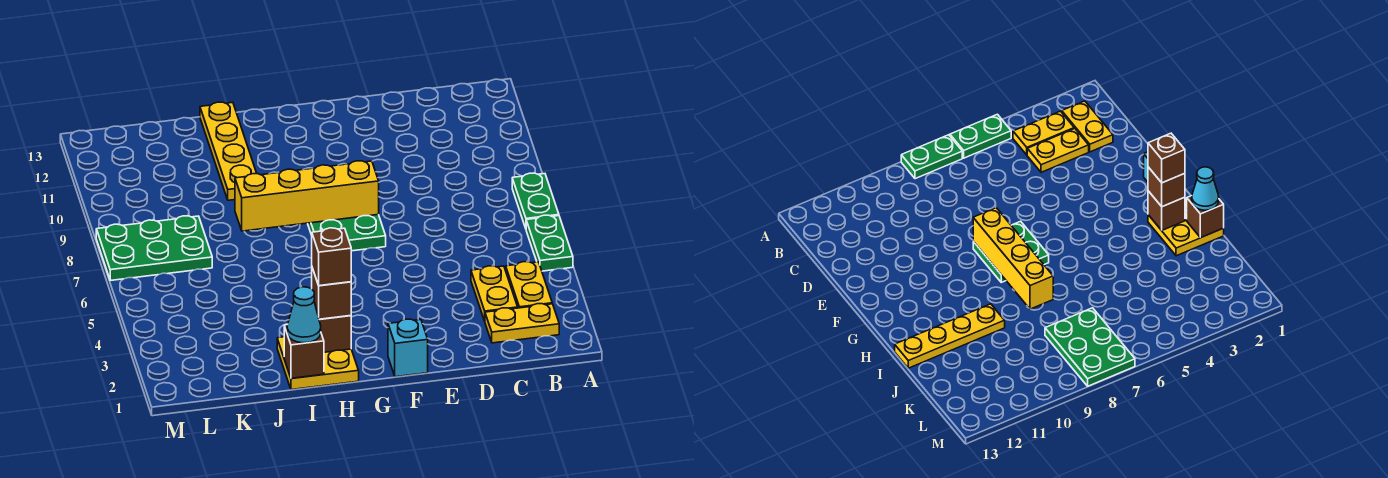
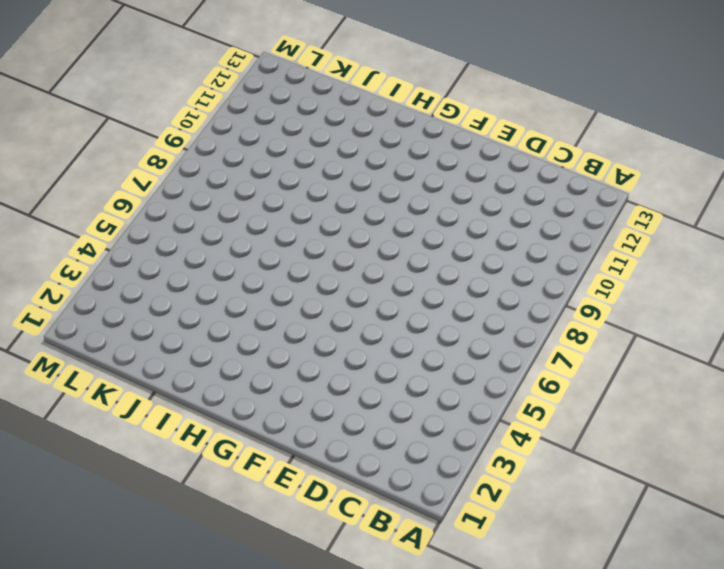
none -> green plate A5:A6 level 1
none -> green plate A7:A8 level 1
none -> yellow plate B2:C2 level 1

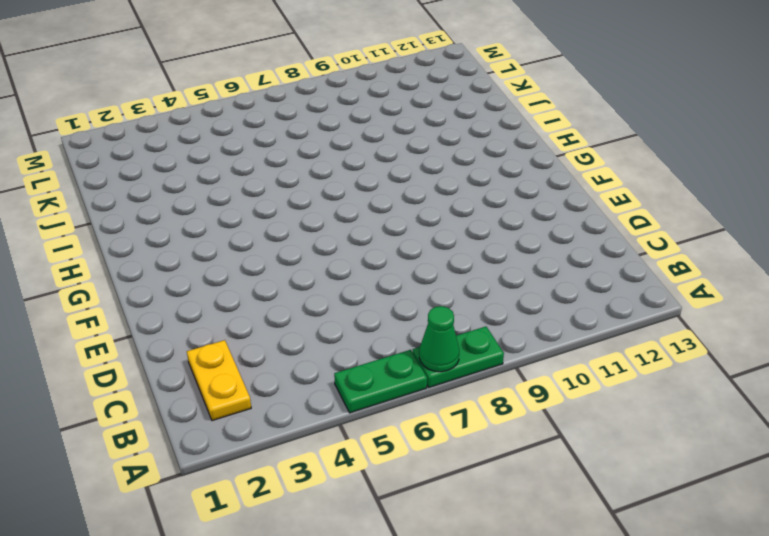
green cone A7 level 2 -> none
none -> yellow plate B3:B4 level 1
none -> yellow plate C3:C4 level 1
none -> cyan brick F1 level 1

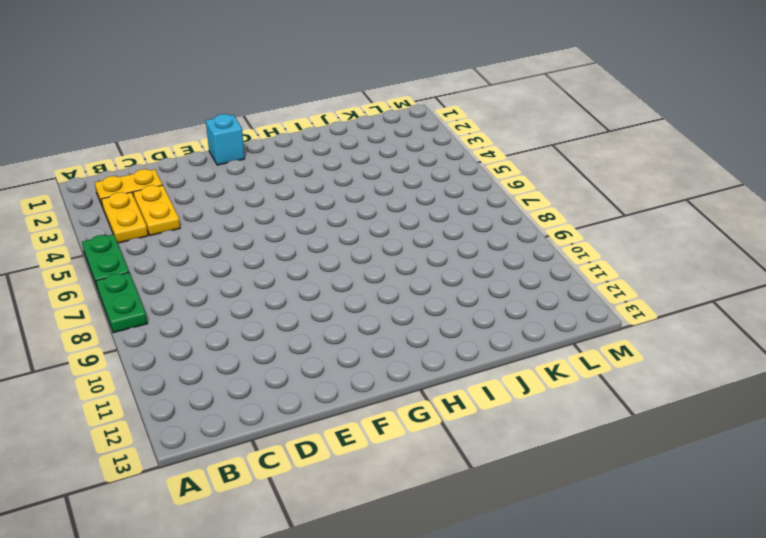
none -> green plate F7:G8 level 1
none -> yellow plate H1:I2 level 1
none -> yellow plate I10:I13 level 1

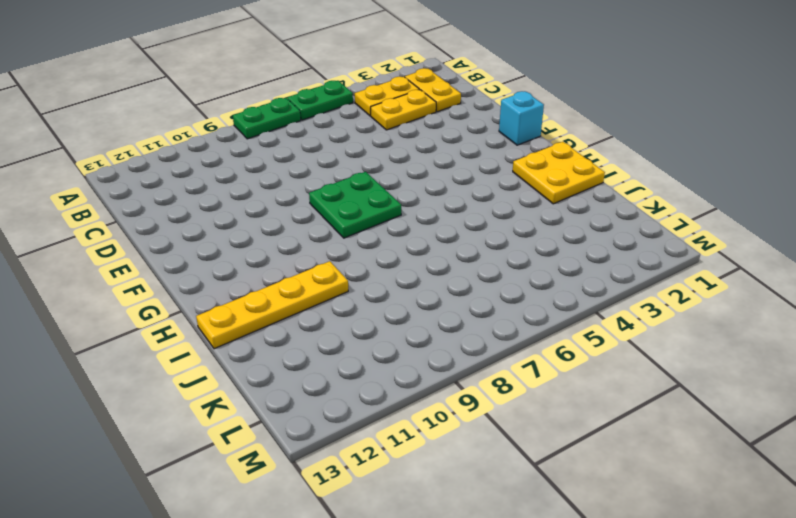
none -> green plate K7:M8 level 1
none -> yellow brick F8:I8 level 2
none -> brown brick H2 level 2

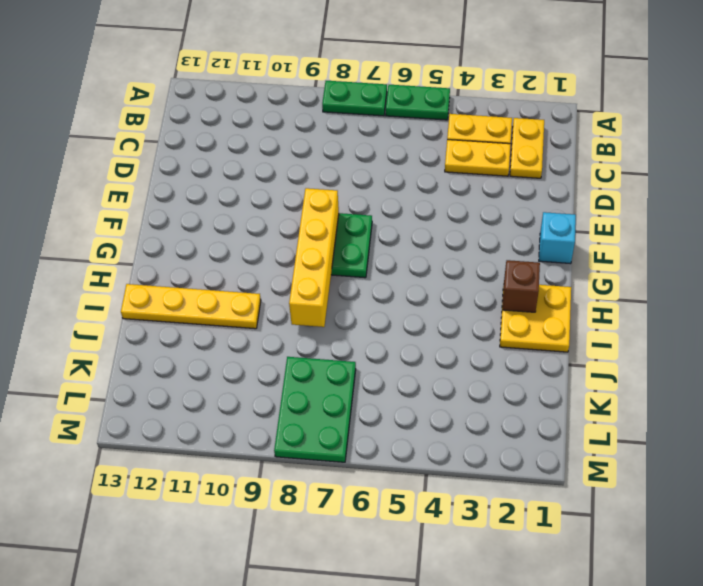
none -> brown brick I1 level 2
none -> brown brick H2 level 3
none -> cyan cone I1 level 3

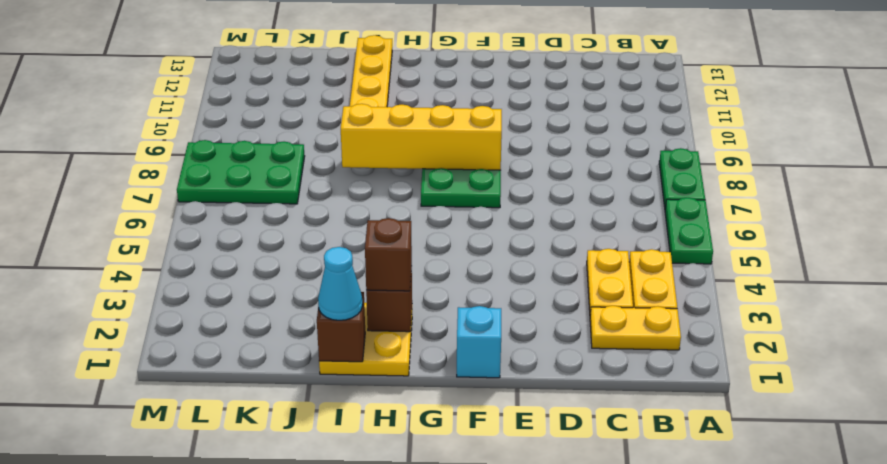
none -> brown brick H2 level 4

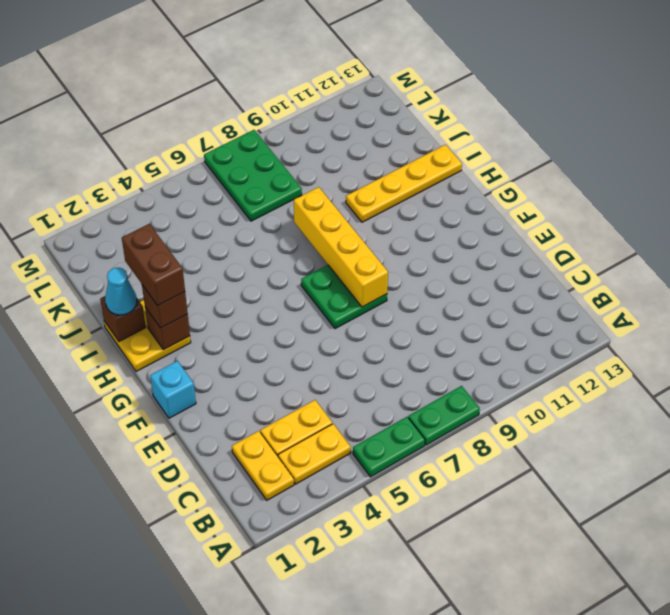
brown brick H2:I2 level 4 -> brown brick H2 level 4

